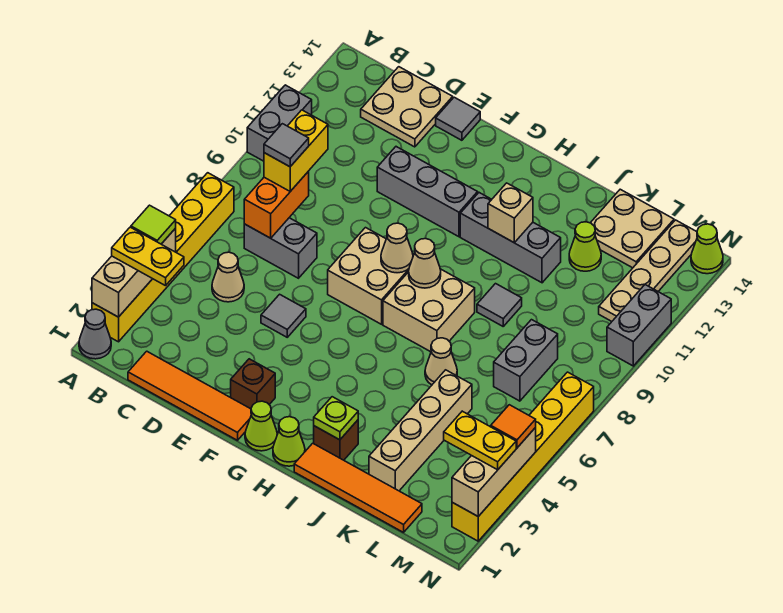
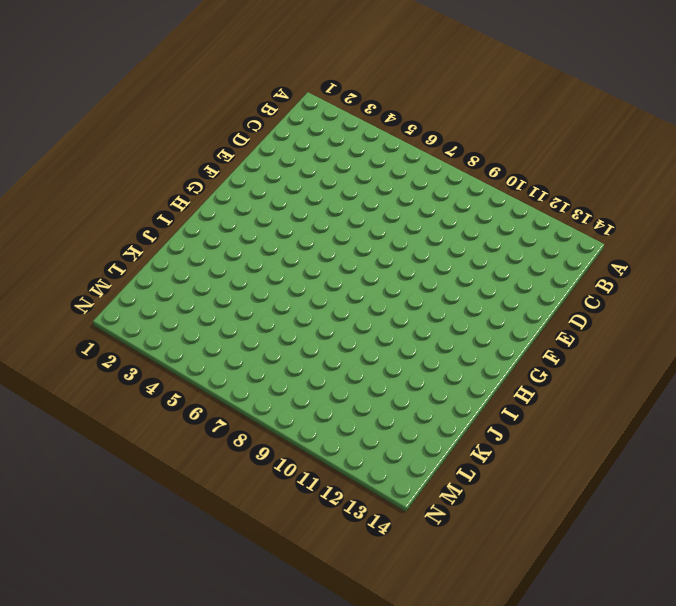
none -> grey cone A1 level 1
none -> yellow brick A2:A7 level 1
none -> grey brick A10:A11 level 1
none -> orange tile C1:F1 level 1

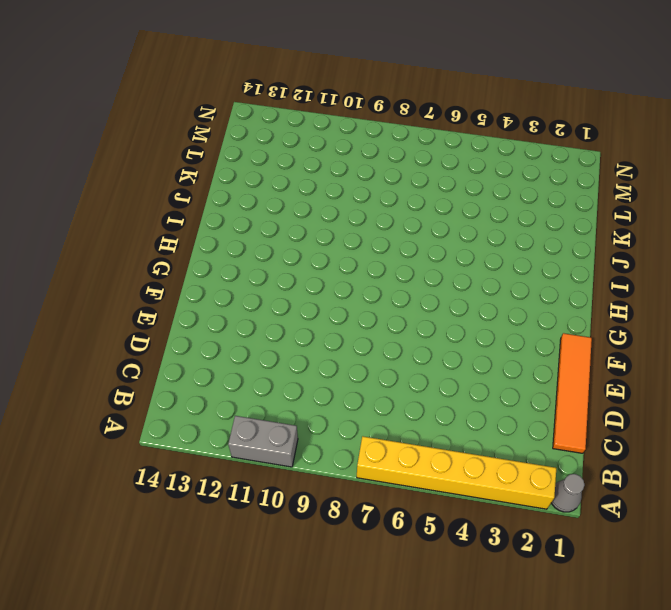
none -> tan cone C5 level 1
none -> grey brick C7:D7 level 1
none -> tan plate C13:D14 level 1
none -> grey tile E5 level 1

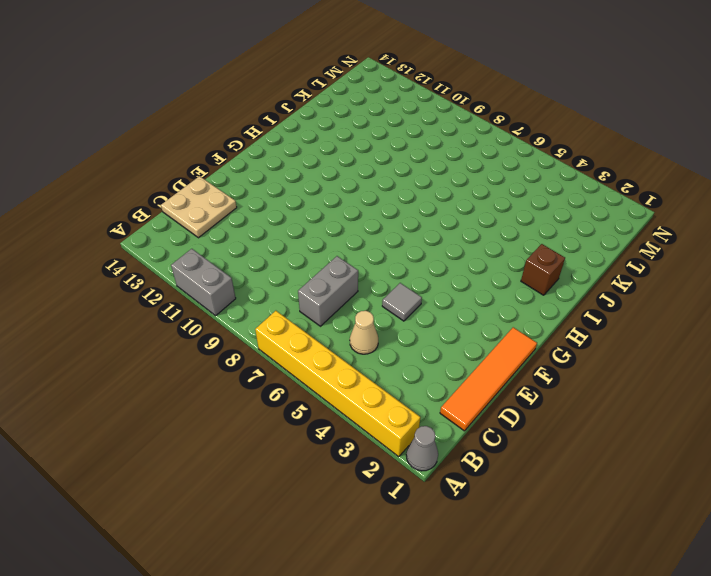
none -> grey brick E11:G11 level 1
none -> grey tile E14 level 1
none -> brown brick F2 level 1
none -> tan brick F7:G8 level 1

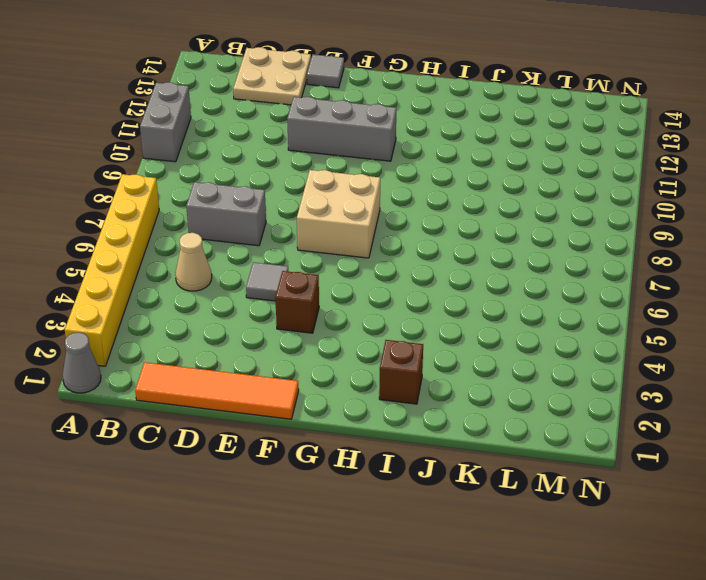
brown brick F4 level 1 -> brown brick F2 level 1
none -> lime cone G1 level 1
none -> lime cone H1 level 1
none -> tan brick H7:I8 level 1
none -> grey brick H11:J11 level 1

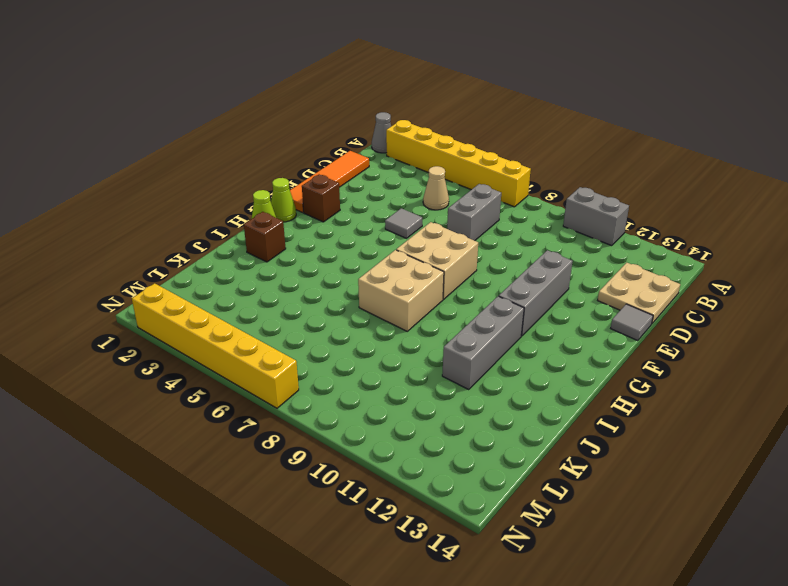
none -> orange tile I1:L1 level 1
none -> tan cone J6 level 1
none -> grey tile J9 level 1
none -> tan brick K2:K5 level 1

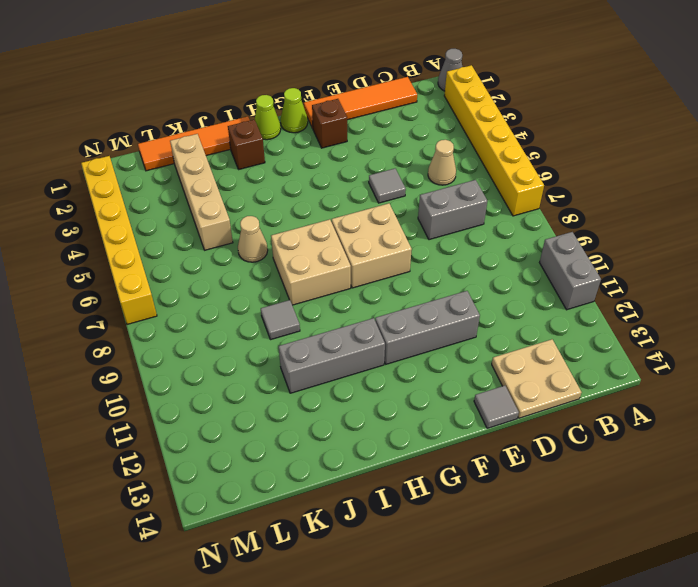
none -> lime cone K12 level 1
none -> tan plate K13:L14 level 1
none -> grey brick L7:L8 level 1
none -> tan plate M11:M14 level 1

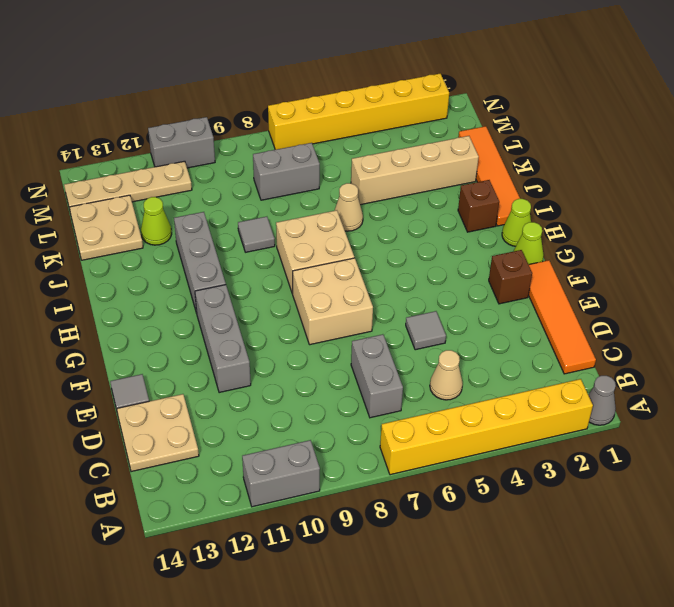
none -> lime cone N14 level 1
none -> tan brick A2:A4 level 2
none -> orange brick C7:C8 level 2
none -> tan cone G8 level 2

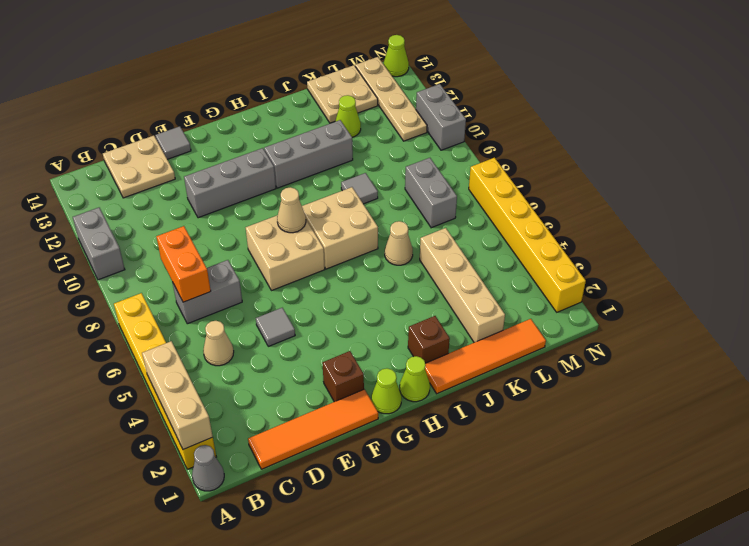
none -> tan cone H8 level 2
none -> lime plate I2 level 2
none -> tan brick I11 level 2
none -> tan brick N2:N4 level 2

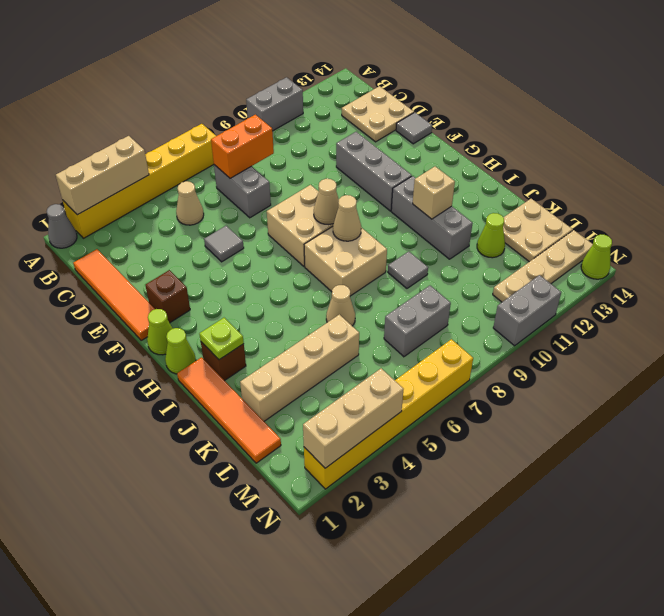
none -> yellow plate A3:B3 level 3
none -> lime tile A4 level 3
none -> yellow brick C8:C9 level 3
none -> yellow plate M3:N3 level 3

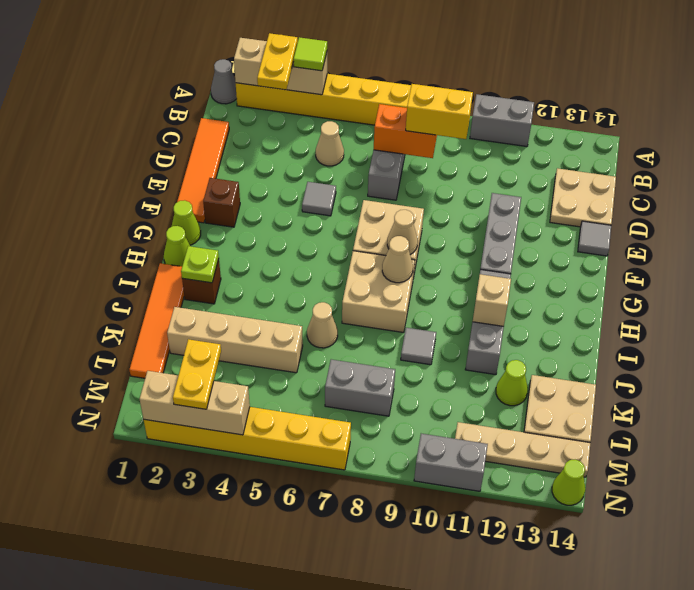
none -> orange tile N4 level 3
none -> grey tile C8 level 4

